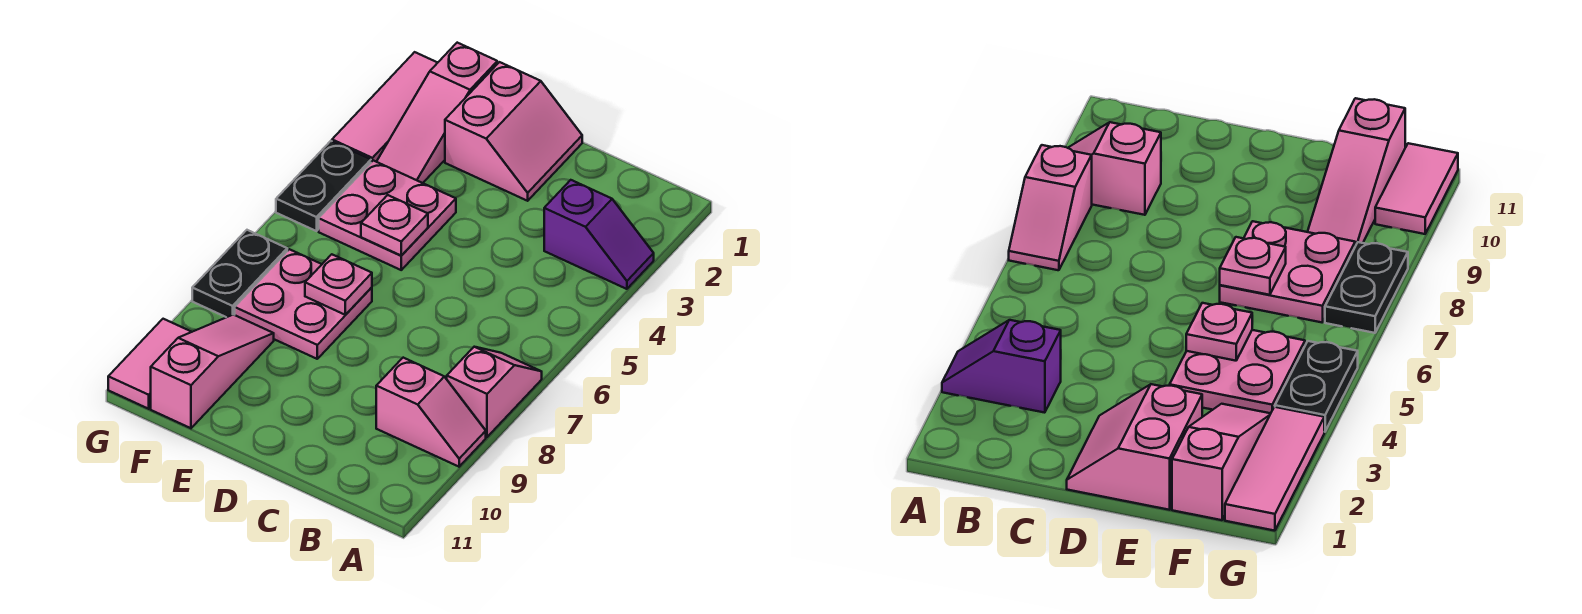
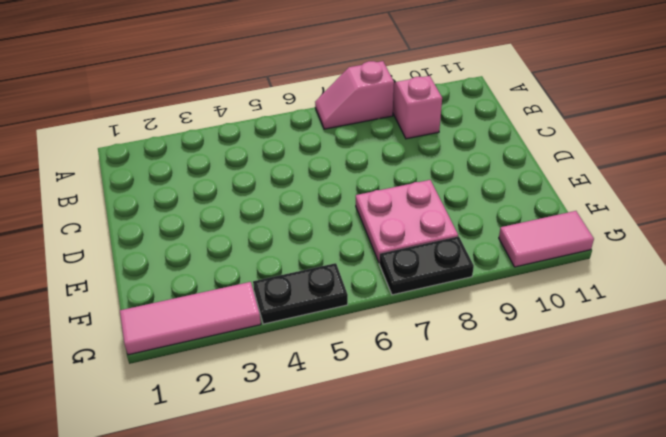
none -> purple slope A3:B3 level 1 top B
none -> pink slope D1:E2 level 1 top E
none -> pink plate E4:F5 level 1

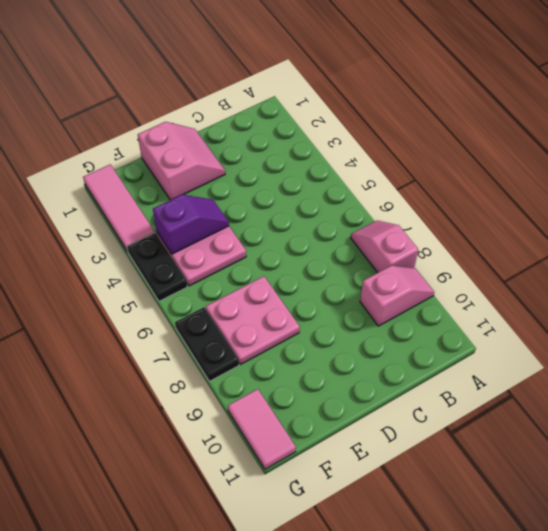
purple slope E4:F4 level 2 top F -> purple slope A3:B3 level 1 top B
none -> pink slope F1:F3 level 1 top 1
none -> pink slope F9:F11 level 1 top 11
none -> pink plate E5 level 2

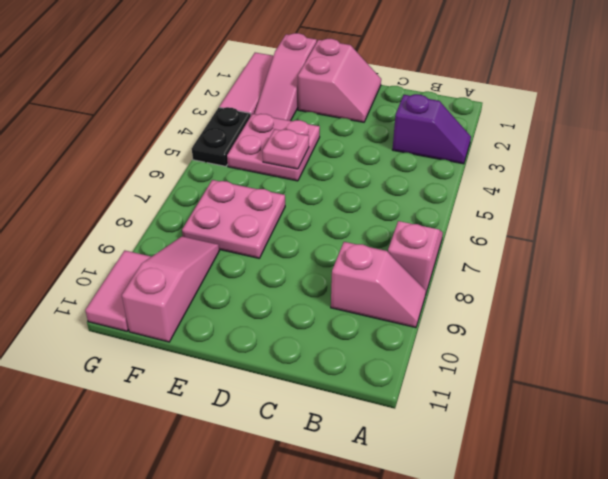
none -> black plate G7:G8 level 1
none -> pink plate E7 level 2

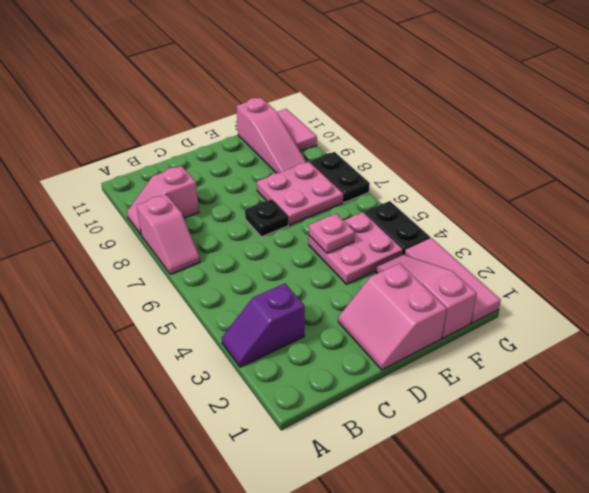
black plate D7 level 1 -> none
none -> pink plate E7 level 2

